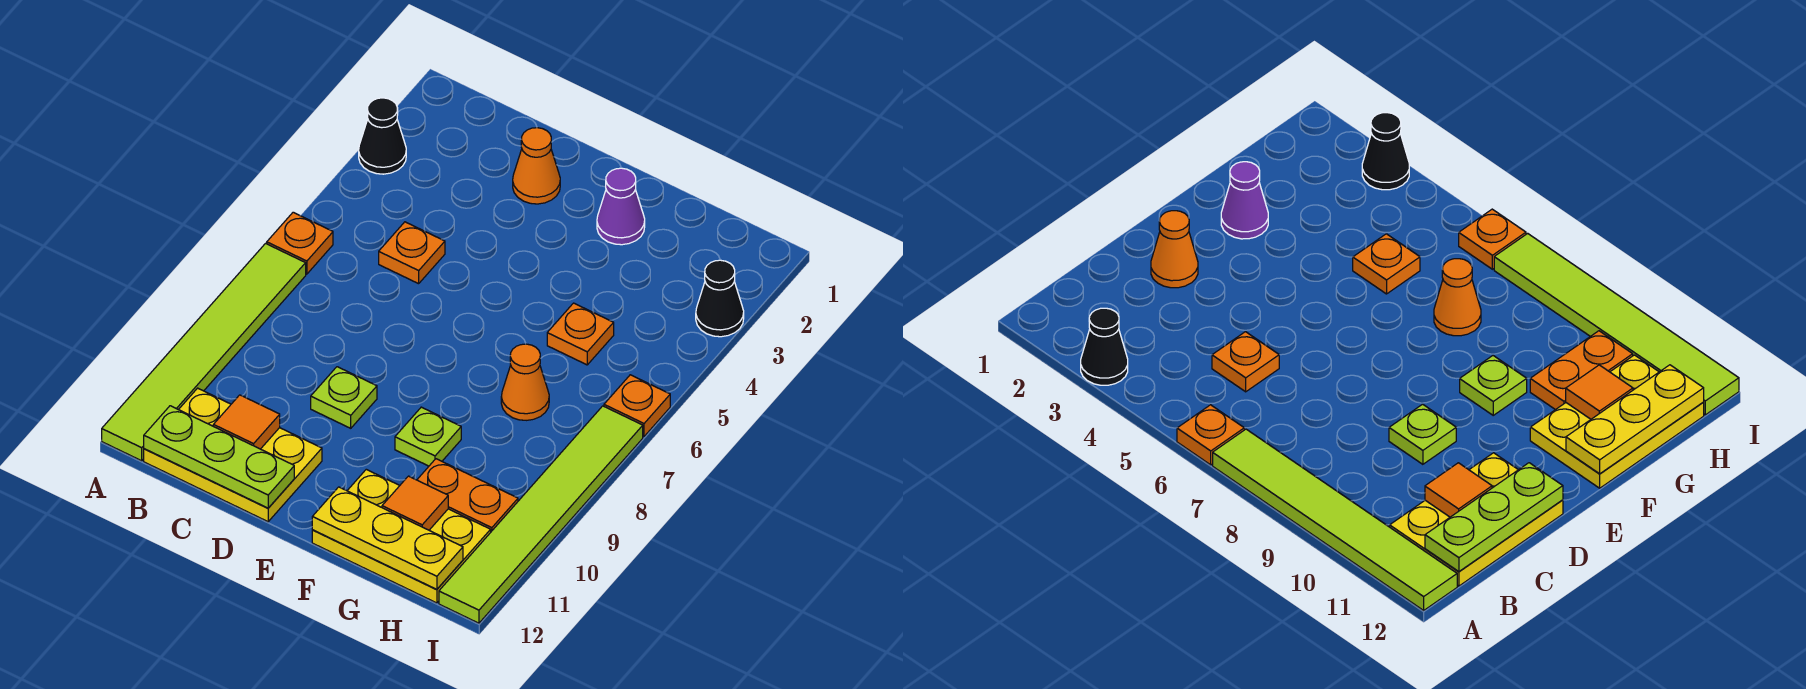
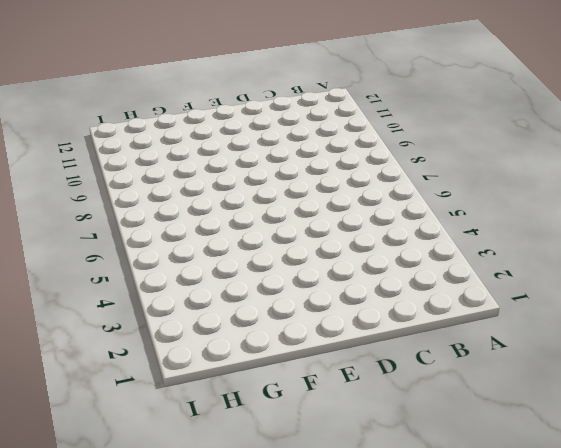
none -> black cone A3 level 1
none -> orange plate A6 level 1
none -> lime tile A7:A12 level 1

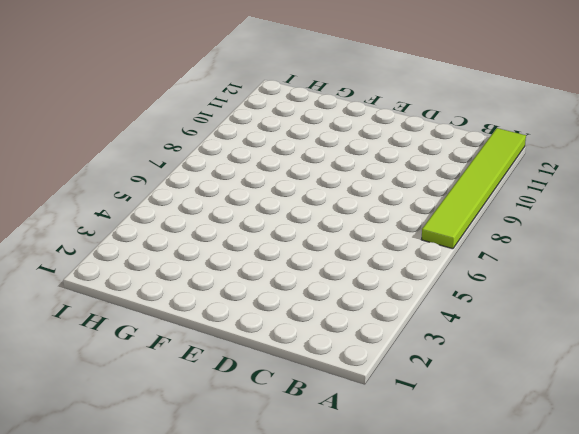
none -> black cone A3 level 1
none -> orange plate A6 level 1
none -> yellow plate B11:D12 level 1

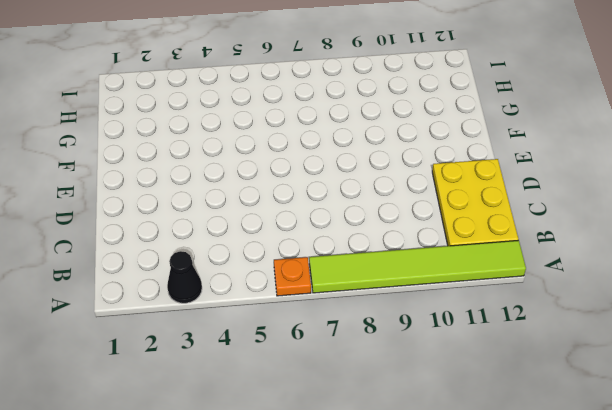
none -> orange plate C5 level 1
none -> orange cone D2 level 1
none -> lime plate D9 level 1

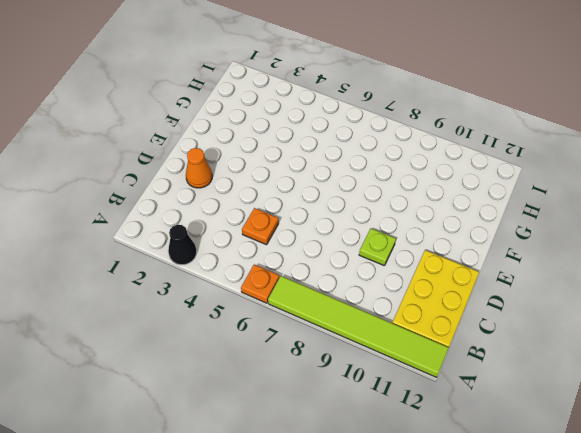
none -> purple cone F2 level 1
none -> lime plate F9 level 1
none -> yellow plate F11:H12 level 1

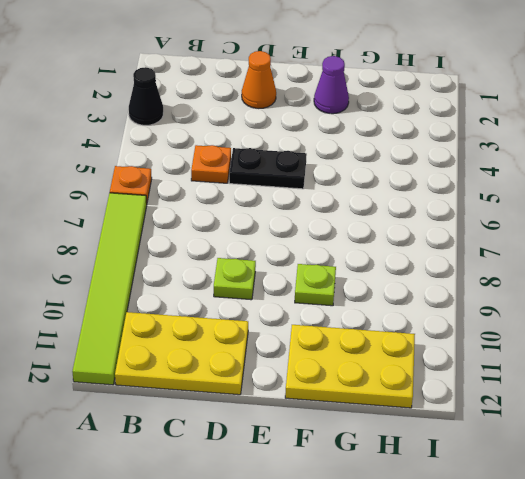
black plate D5:E5 level 1 -> none
none -> orange plate G5 level 1
none -> orange cone G7 level 1
none -> orange plate G10:H10 level 1

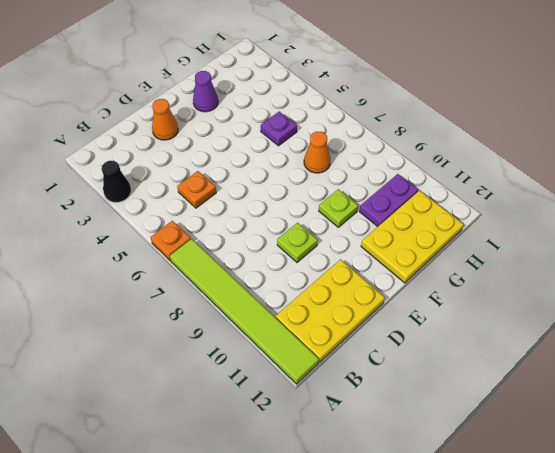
purple plate G5 level 1 -> orange plate G5 level 1
purple plate G10:H10 level 1 -> orange plate G10:H10 level 1
none -> black cone I3 level 1
none -> orange plate I6 level 1
none -> lime tile I7:I12 level 1

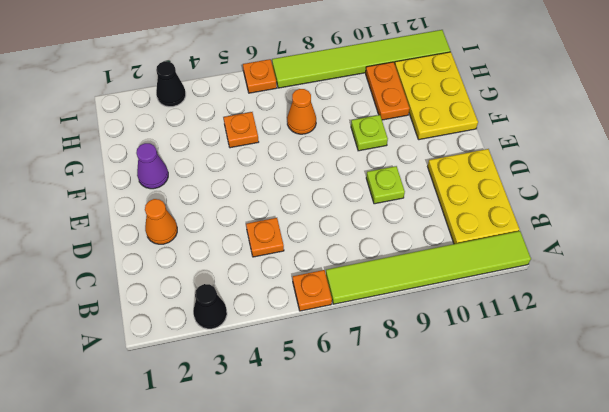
none -> lime plate B12:D12 level 2
none -> orange tile C11 level 2
none -> yellow plate F12:H12 level 2

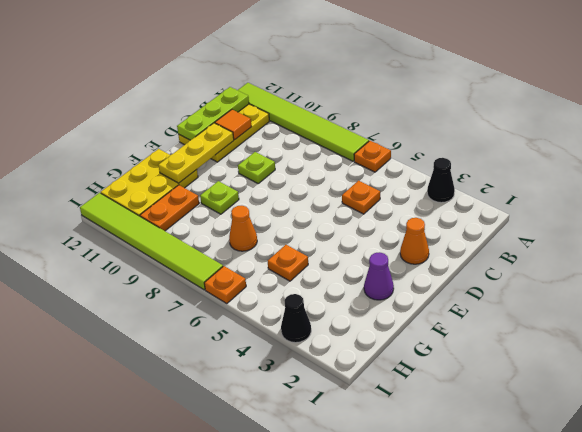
yellow plate D11:F11 level 2 -> yellow plate F12:H12 level 2
none -> orange tile G11 level 2

